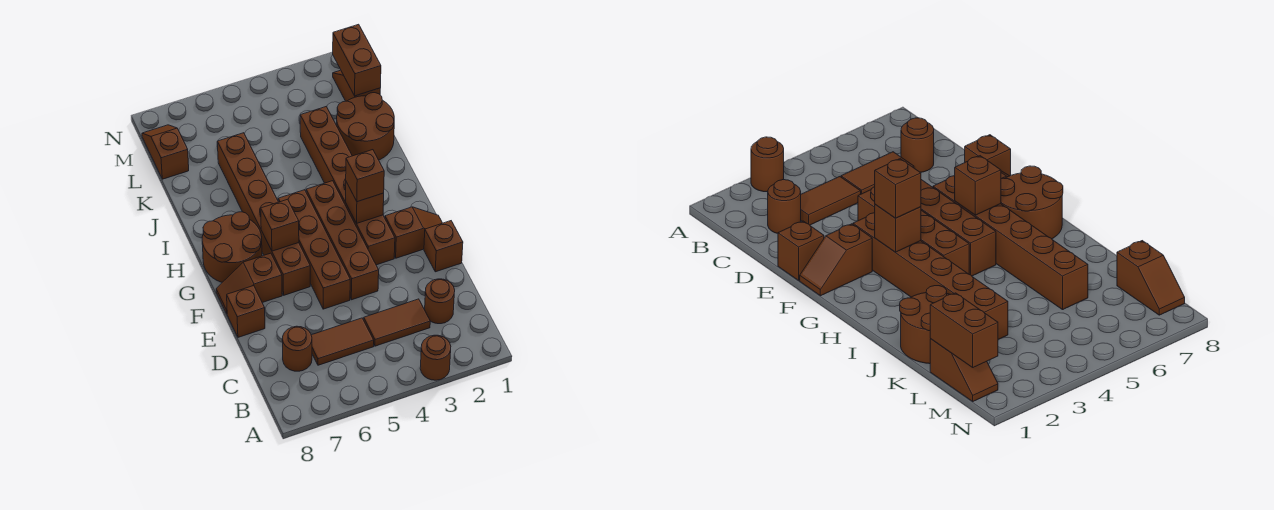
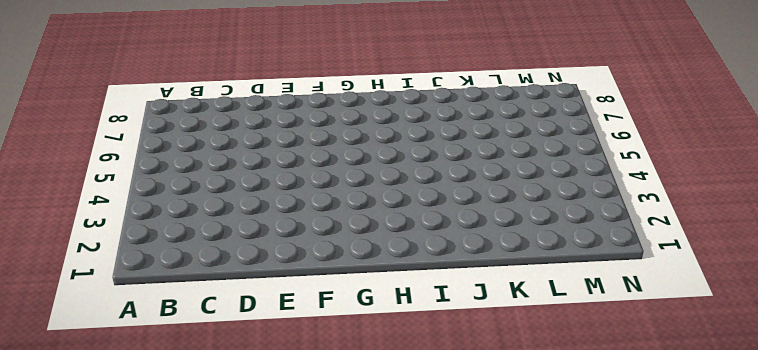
none -> brown round brick A3 level 1
none -> brown round brick C2 level 1
none -> brown tile C3:C4 level 1

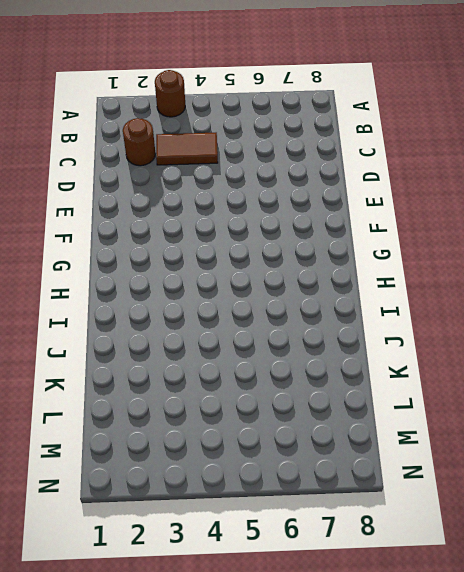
none -> brown tile C5:C6 level 1
none -> brown round brick C7 level 1
none -> brown brick E1 level 1

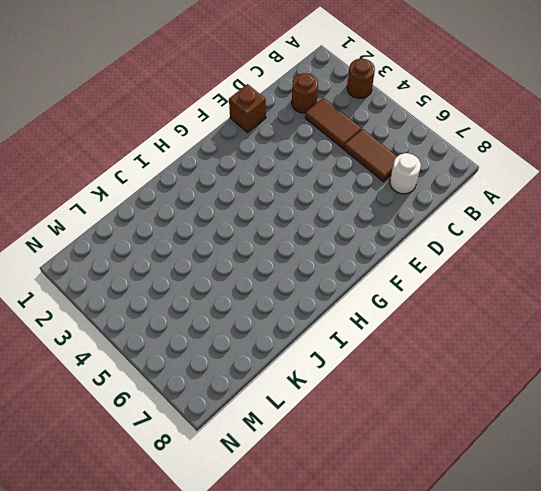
white round brick C7 level 1 -> brown round brick C7 level 1
none -> brown brick E4:H4 level 1
none -> brown brick E5:H5 level 1
none -> brown brick E8 level 1

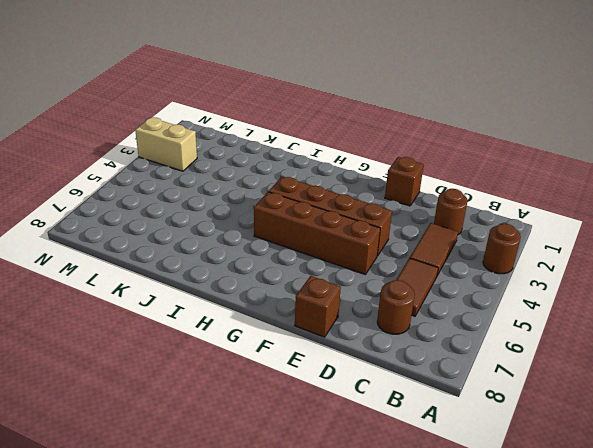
tan brick M3:N3 level 1 -> none
none -> brown slope F1:F2 level 1 top 2
none -> brown brick F3:K3 level 1
none -> brown brick F6:K6 level 1

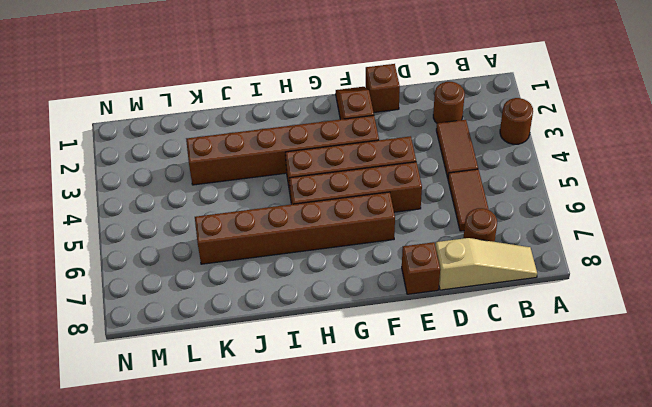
tan slope B8:D8 level 1 top D -> none
none -> brown slope F7:F8 level 1 top 7
none -> brown round brick G7:H8 level 1
none -> brown round brick J1:K2 level 1

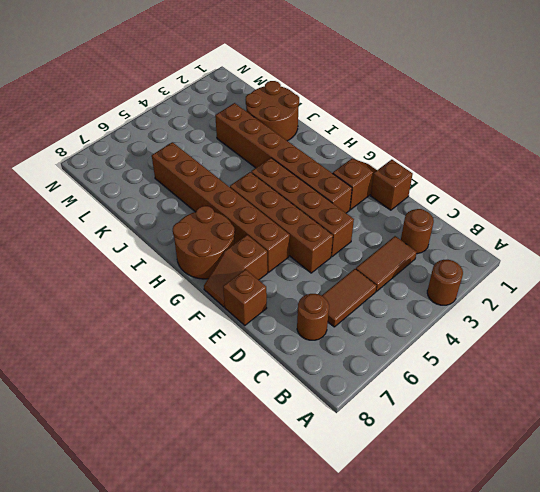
none -> brown slope L1:M1 level 1 top L
none -> brown slope L8:M8 level 1 top L
none -> brown brick G3 level 2

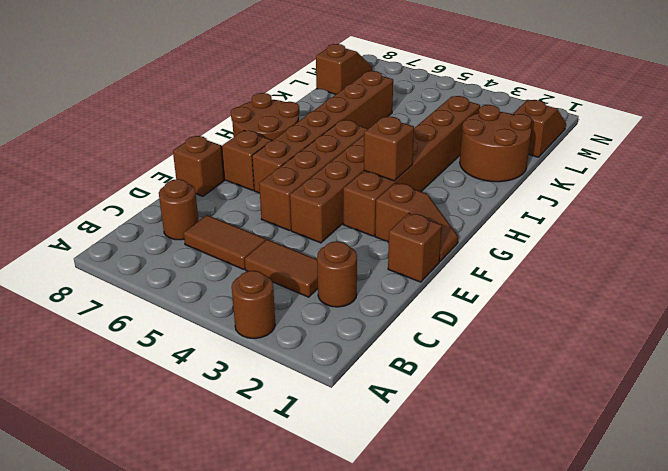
none -> brown brick G6 level 2
none -> brown brick L1:M1 level 2
none -> brown brick G3 level 3

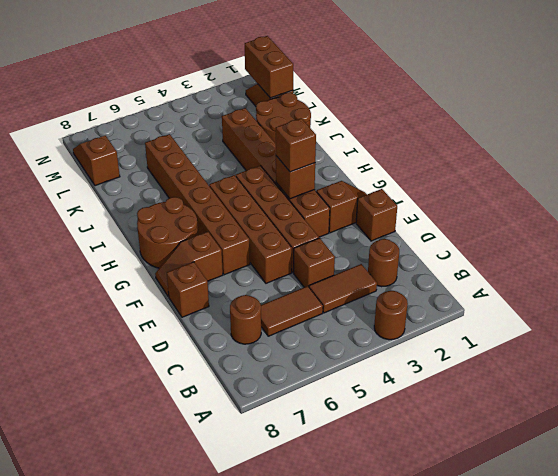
brown brick D4 level 1 -> brown brick G6 level 2

